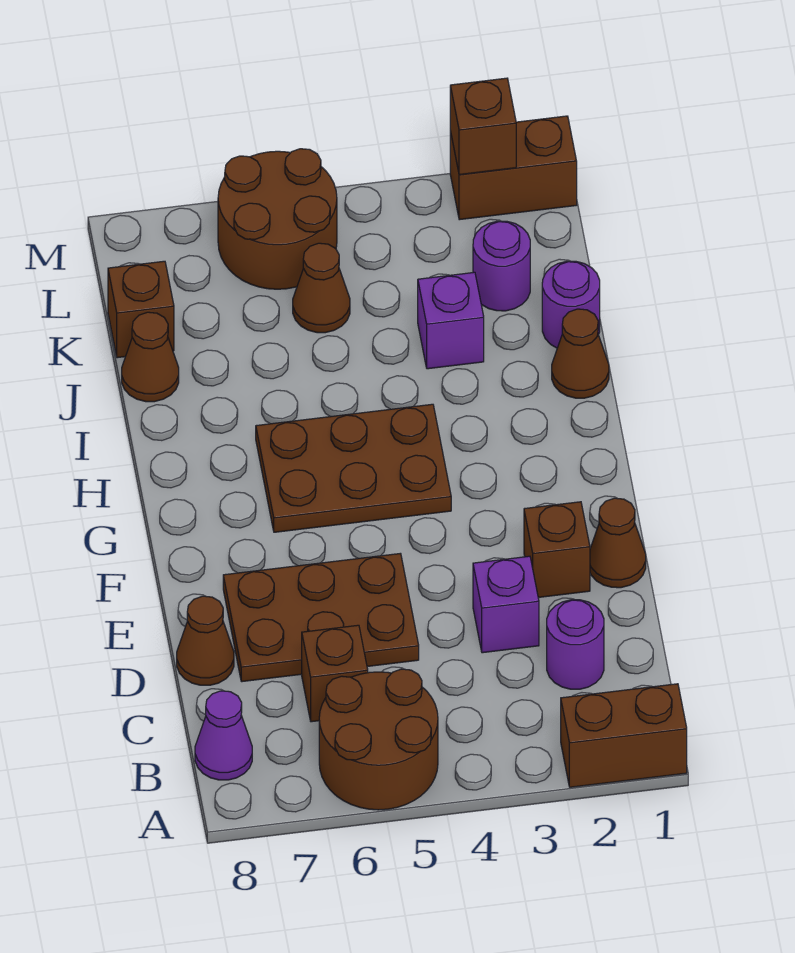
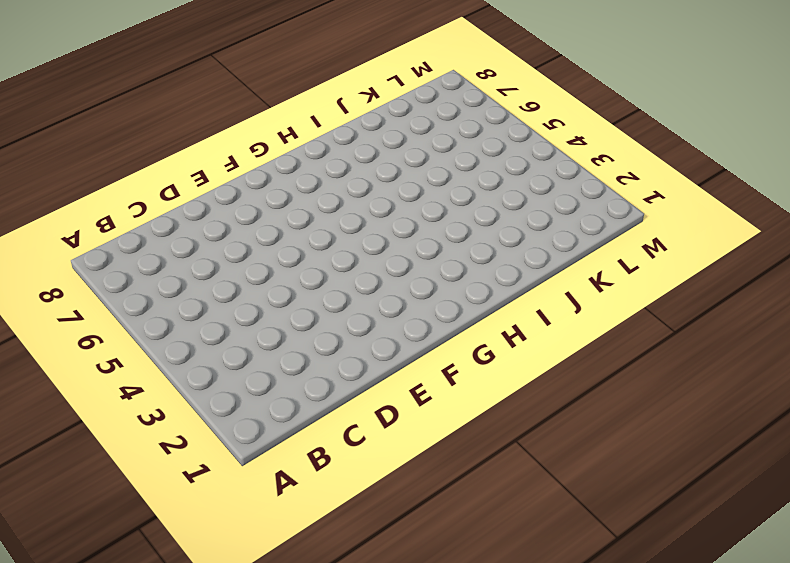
none -> brown brick A1:A2 level 1
none -> brown round brick A5:B6 level 1
none -> purple cone B8 level 1

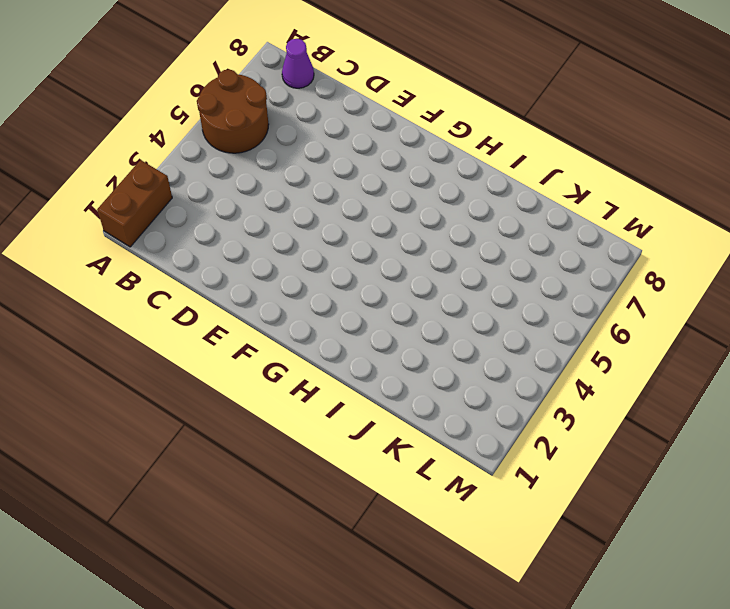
none -> purple round brick C2 level 1
none -> brown brick C6 level 1
none -> purple brick D3 level 1

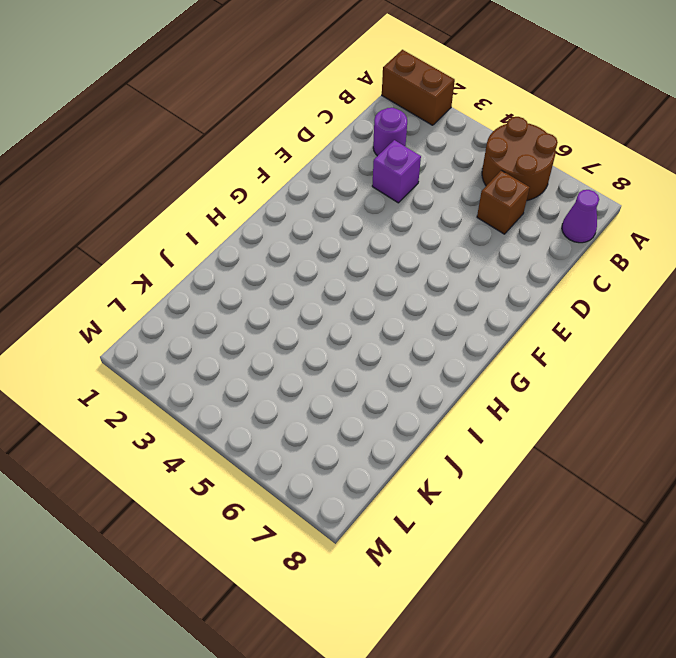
none -> brown plate D5:E7 level 1
none -> brown cone D8 level 1
none -> brown cone E1 level 1

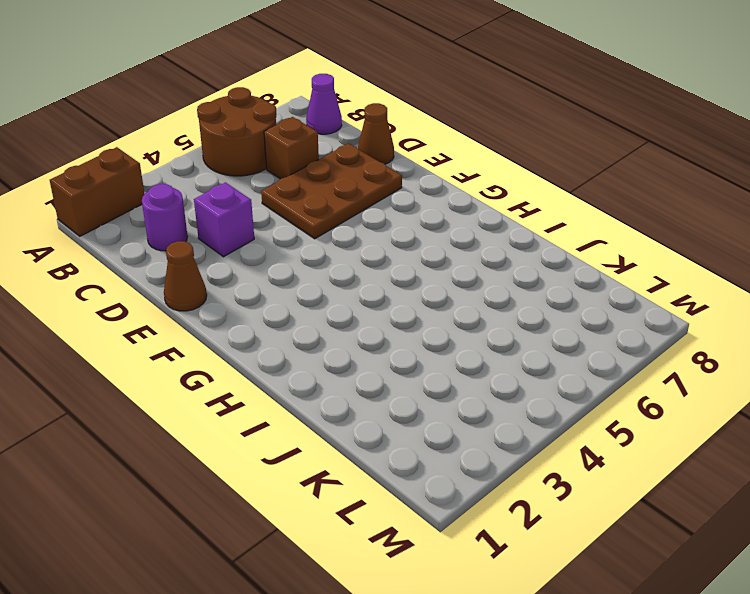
none -> brown brick E2 level 1
none -> brown plate G4:H6 level 1
none -> brown cone I1 level 1

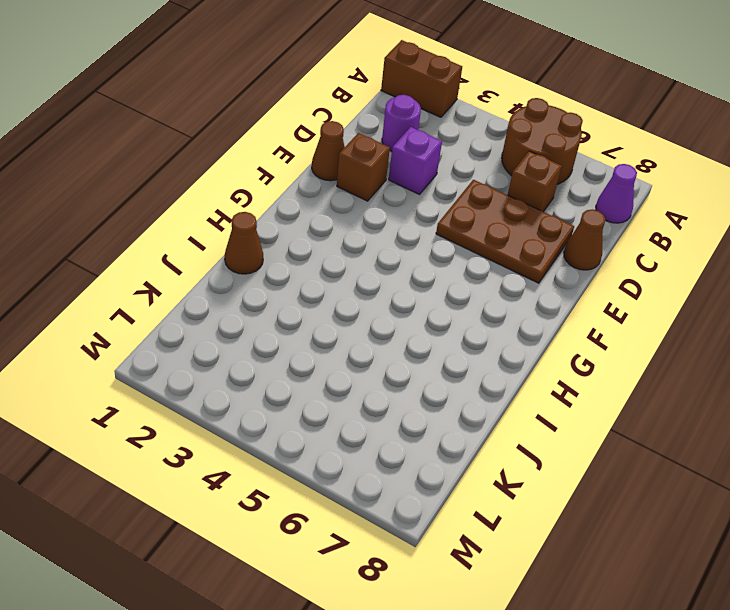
none -> brown plate G4:H6 level 1
none -> purple round brick J1 level 1
none -> purple brick J3 level 1

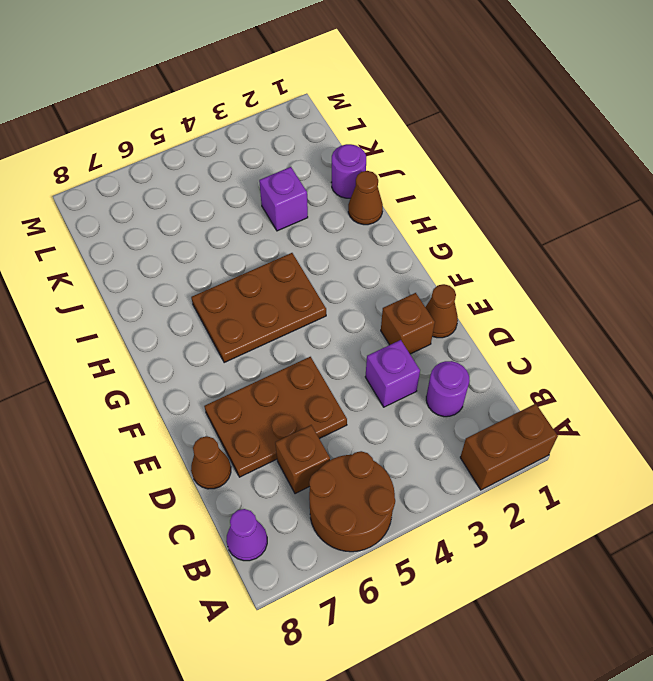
none -> brown cone J8 level 1
none -> purple round brick K2 level 1
none -> brown cone K5 level 1

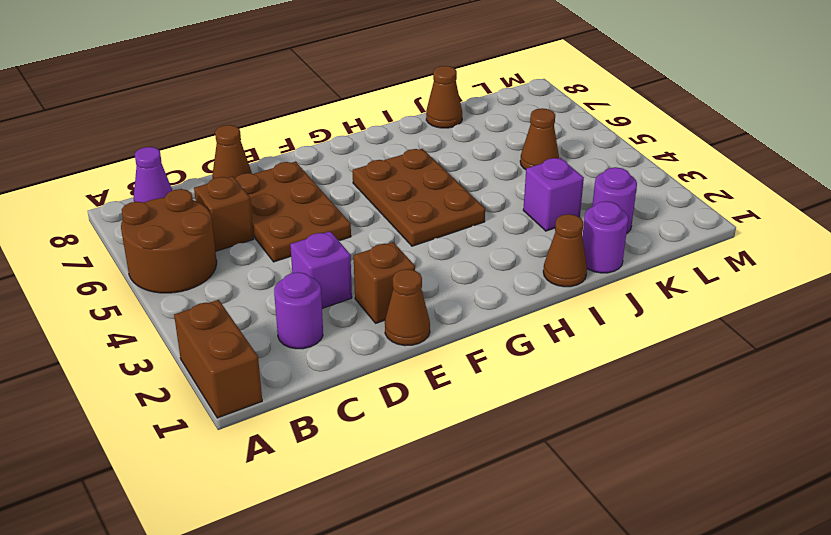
none -> brown brick K8 level 1
none -> brown round brick L5:M6 level 1
none -> brown brick M1:M2 level 1

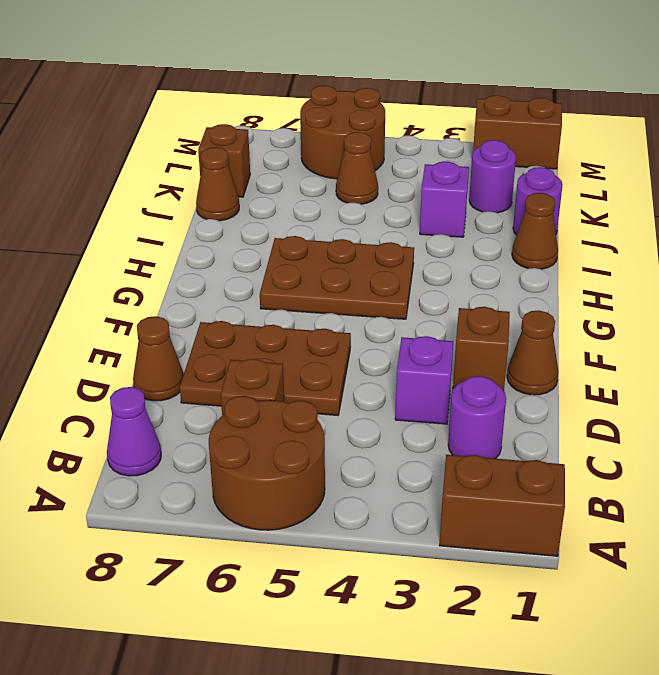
none -> brown brick M2 level 2

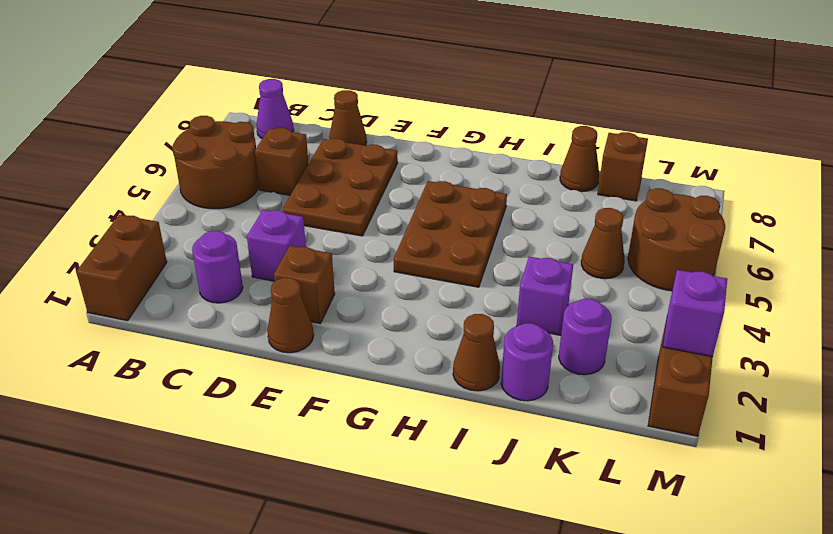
purple brick M2 level 2 -> brown brick M2 level 2

